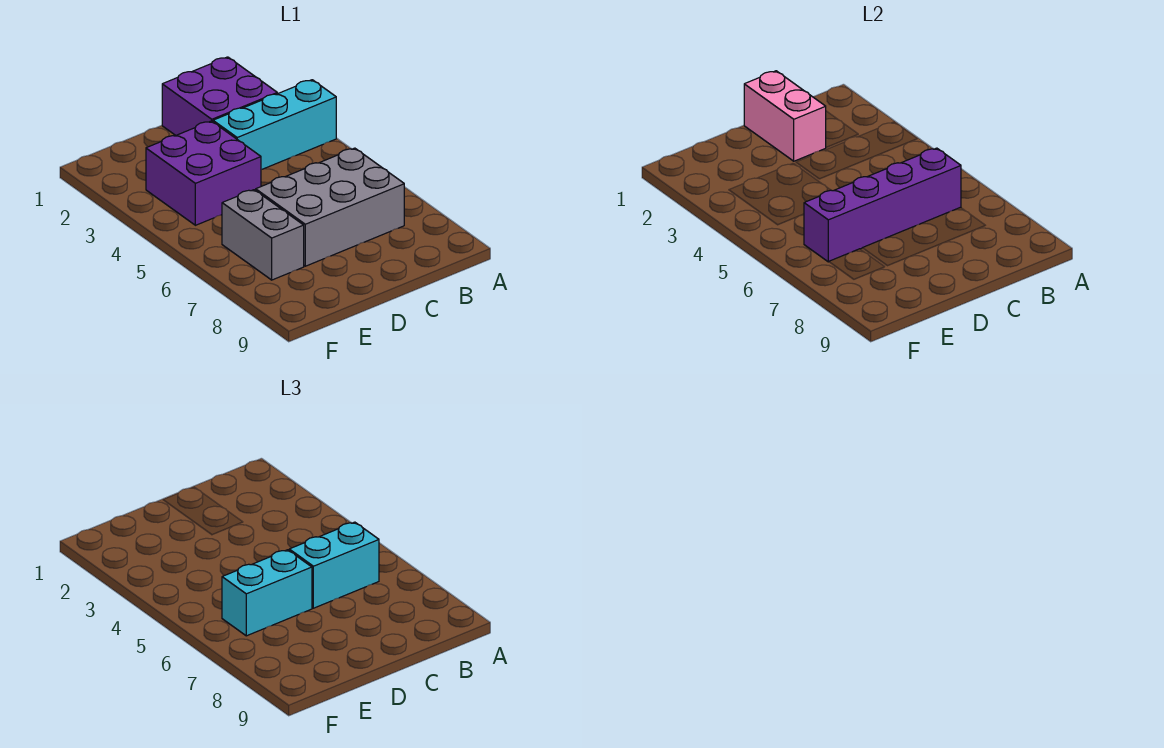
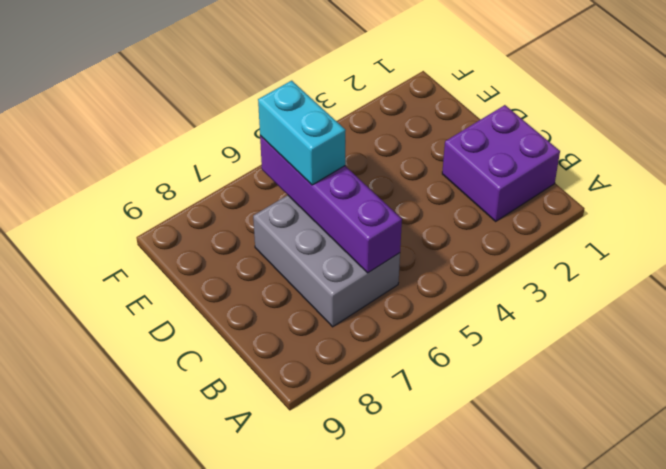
none -> cyan brick A3:C3 level 1
none -> purple brick D3:E4 level 1

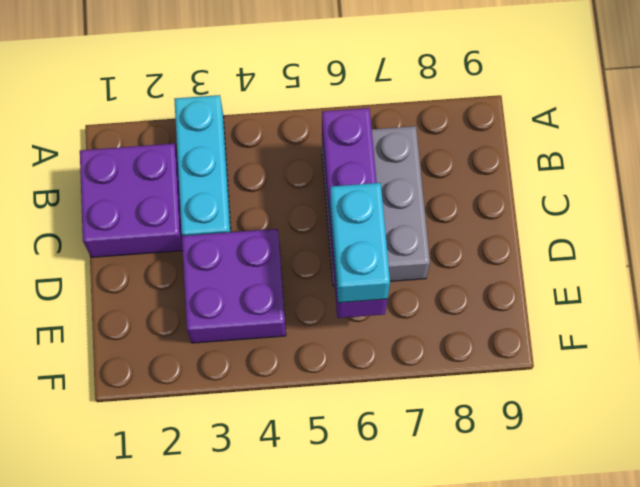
none -> grey brick E6:E7 level 1
none -> pink brick C1:C2 level 2

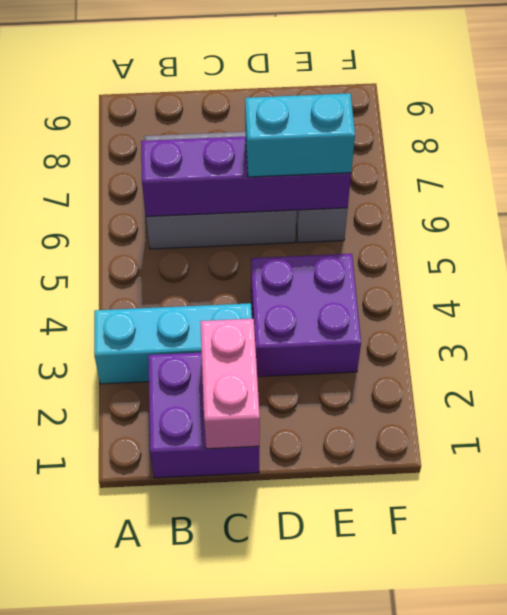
none -> cyan brick B6:C6 level 3

